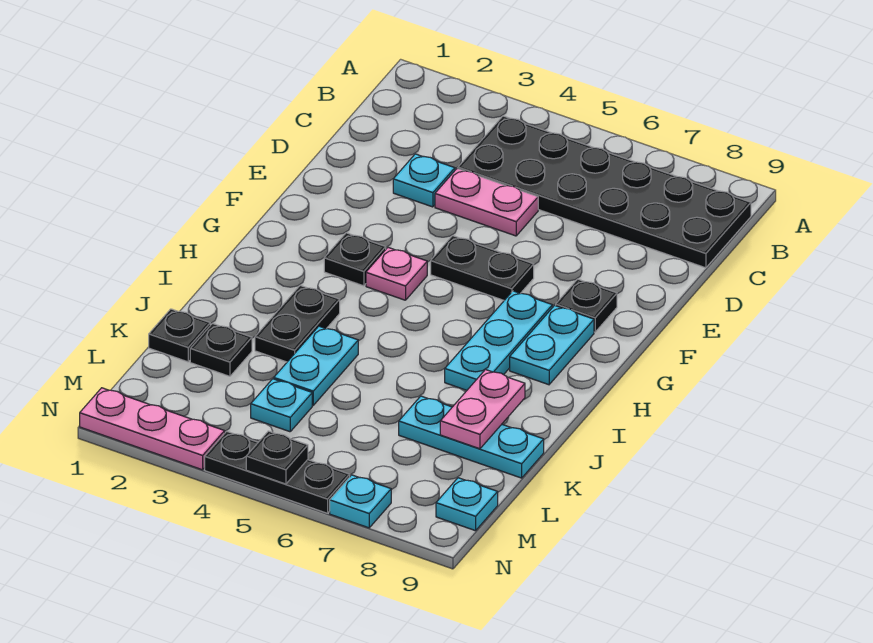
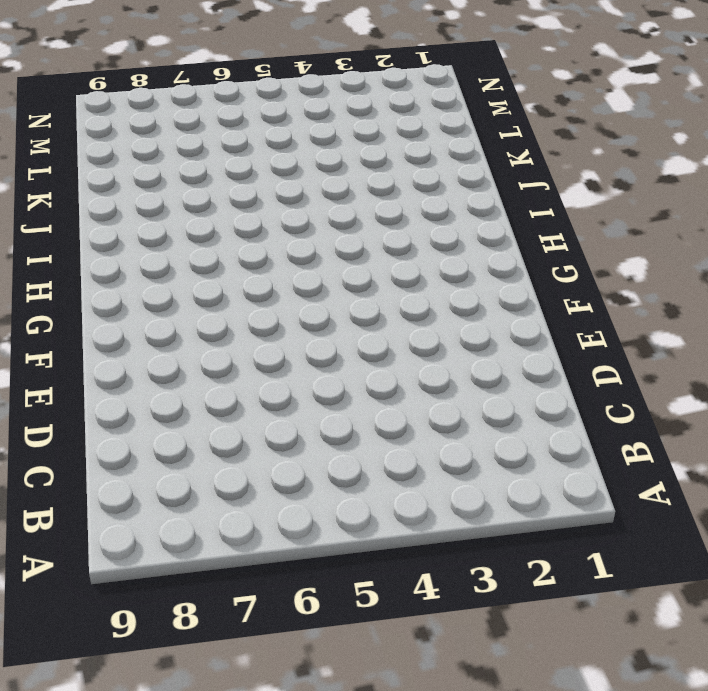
none -> black plate B4:C9 level 1
none -> cyan plate D3 level 1
none -> pink plate D4:D5 level 1

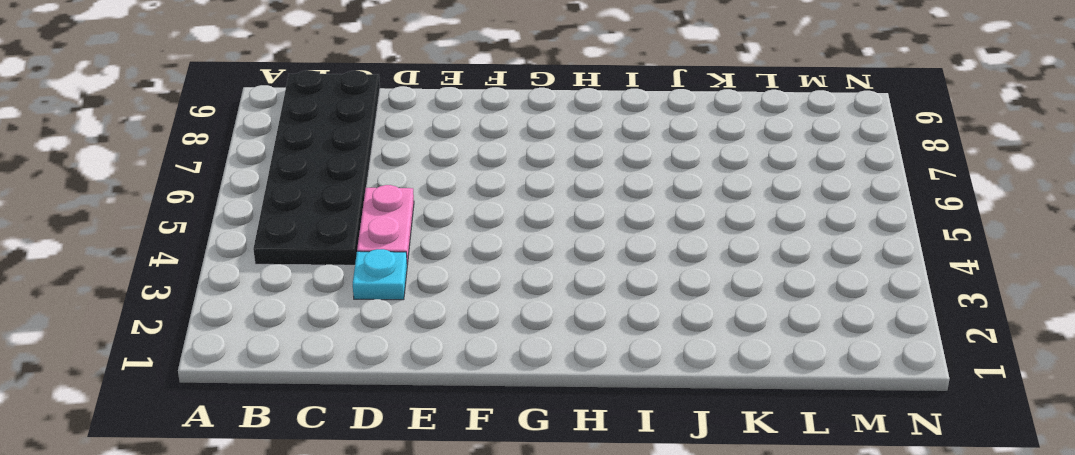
none -> black plate F5:F6 level 1
none -> black plate F8 level 1
none -> black plate G3 level 1

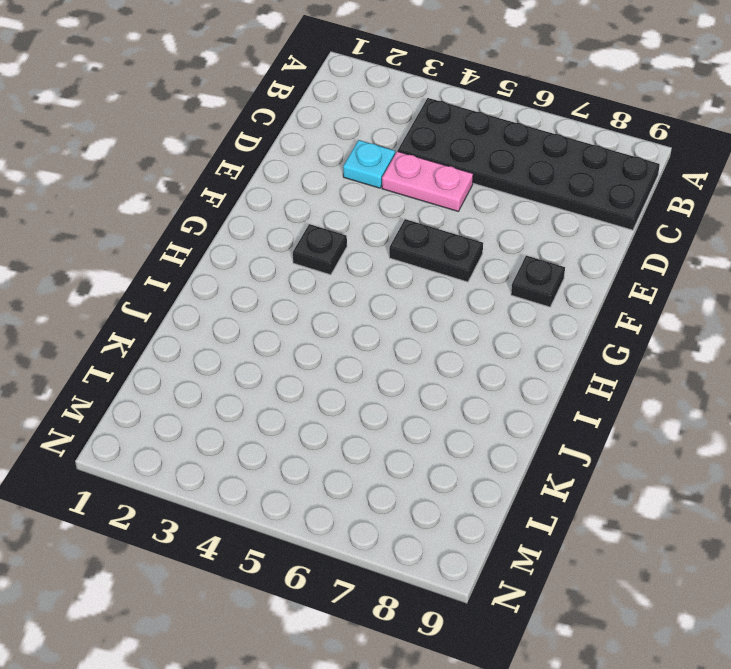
none -> pink plate G4 level 1
none -> cyan plate G7:I7 level 1
none -> cyan plate G8:H8 level 1

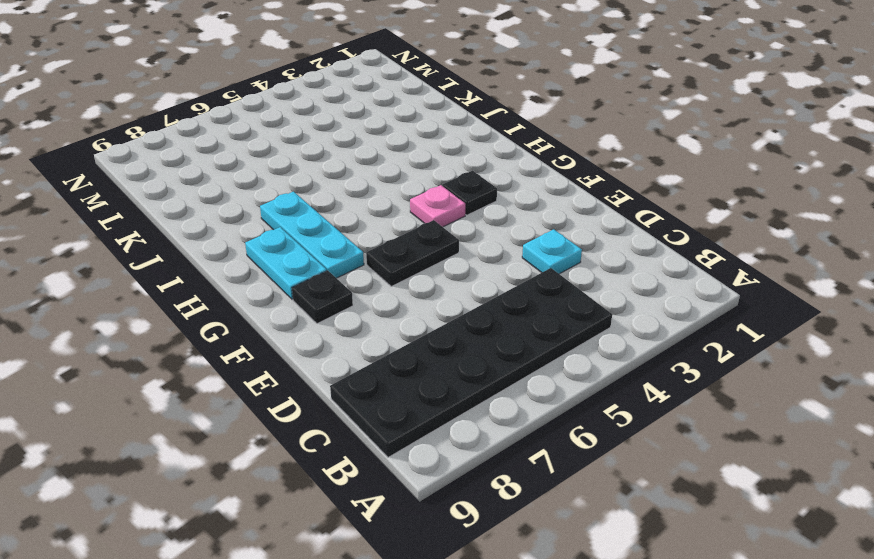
none -> pink plate D4:D5 level 1
none -> black plate I3:J3 level 1
none -> cyan plate J4:K4 level 1

